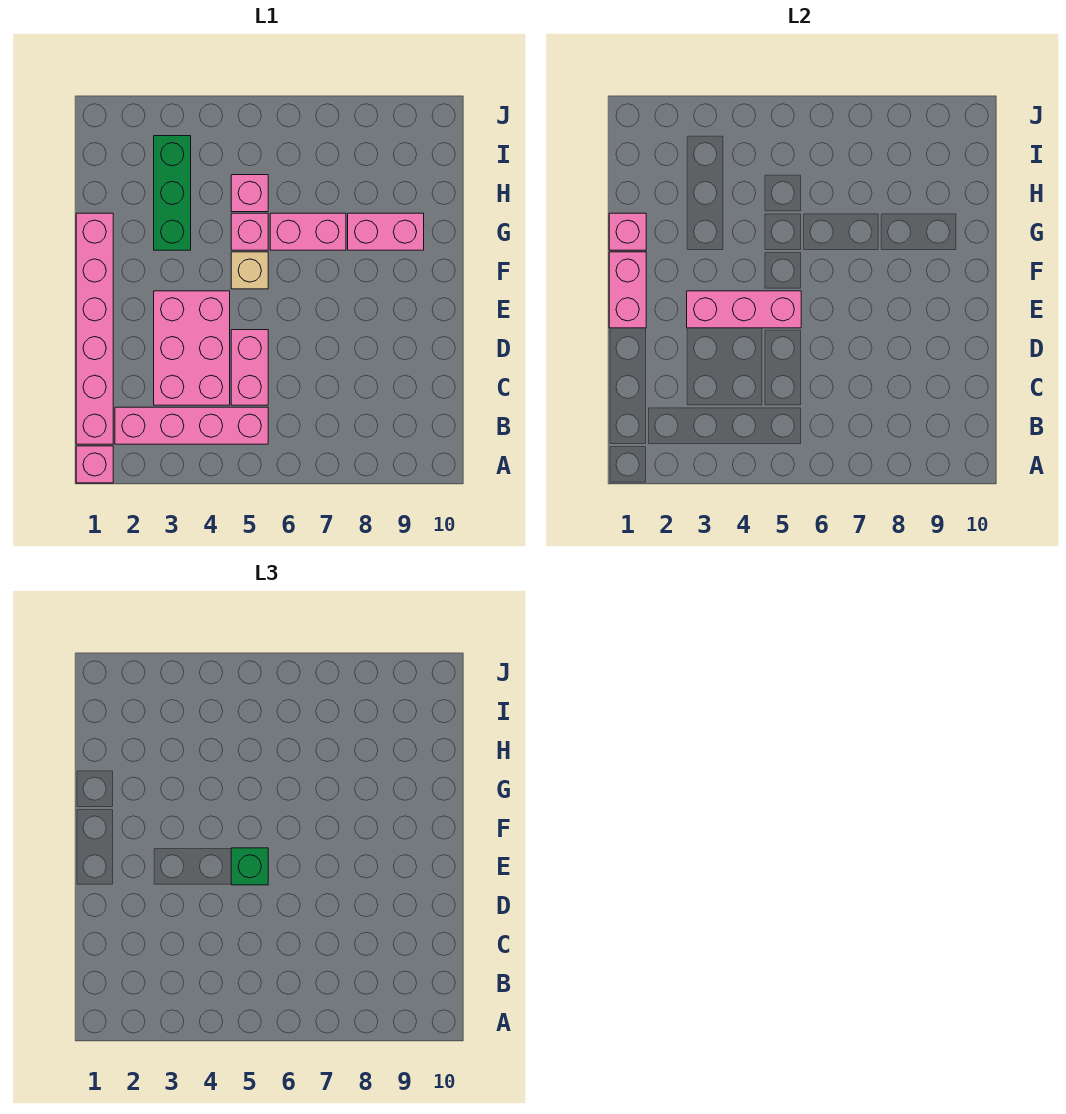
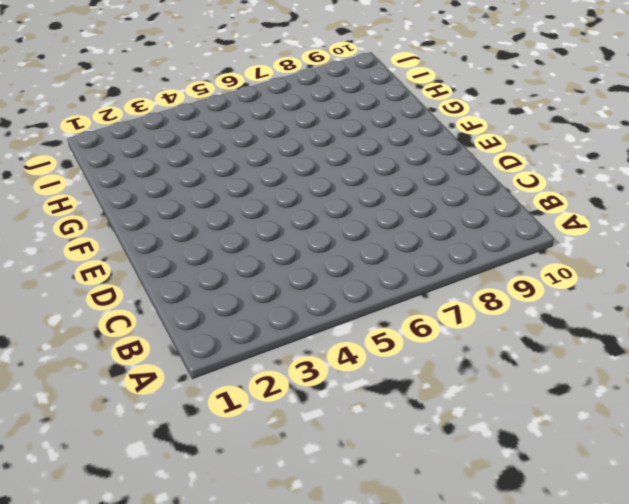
none -> pink brick A1 level 1
none -> pink brick B1:G1 level 1
none -> pink brick B2:B5 level 1

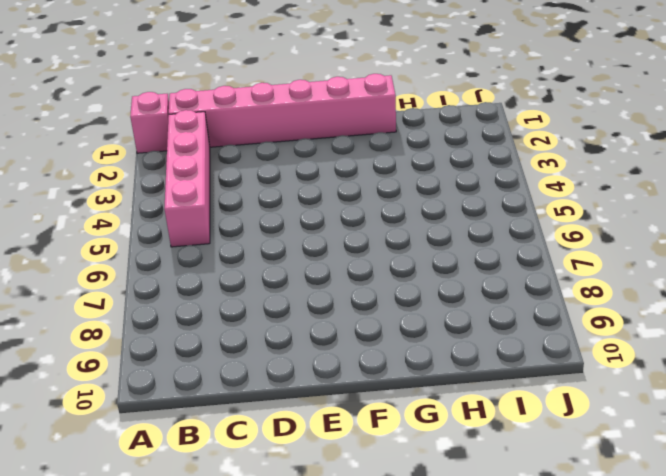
none -> pink brick C3:E4 level 1
none -> pink brick C5:D5 level 1
none -> tan brick F5 level 1

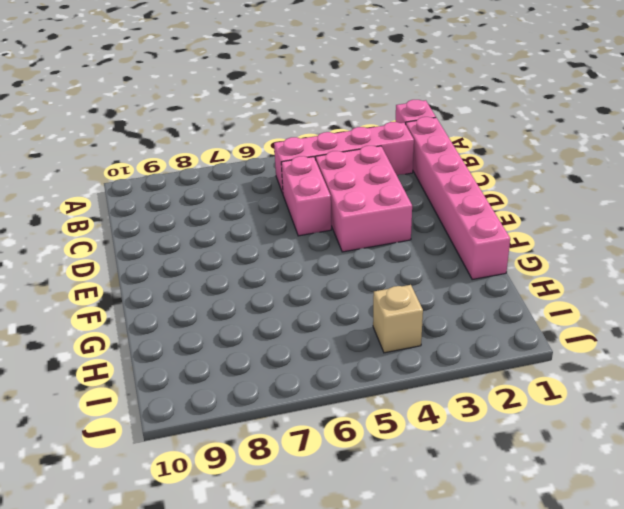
tan brick I4 level 1 -> tan brick F5 level 1
none -> green brick G3:I3 level 1
none -> pink brick G5 level 1
none -> pink brick G6:G7 level 1

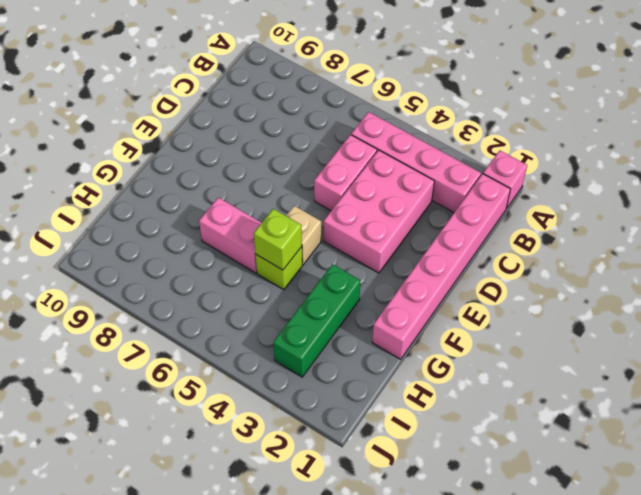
lime brick G5 level 1 -> pink brick G5 level 1
lime brick G5 level 2 -> none
none -> pink brick G8:G9 level 1
none -> pink brick H5 level 1
none -> pink brick E1:F1 level 2

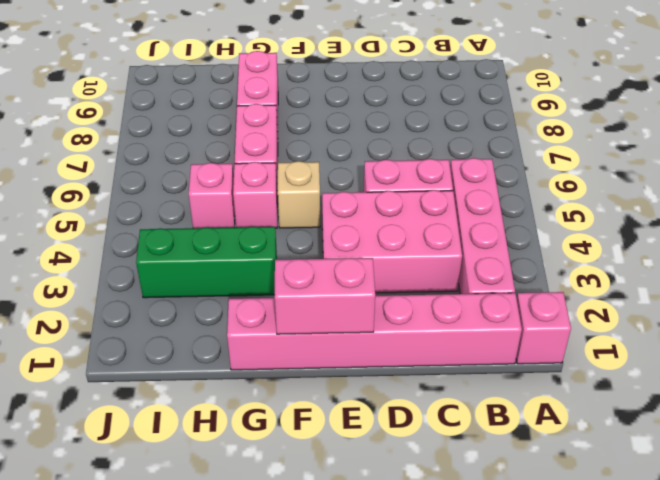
none -> pink brick E3:E5 level 2
none -> pink brick G1 level 2
none -> green brick E5 level 3

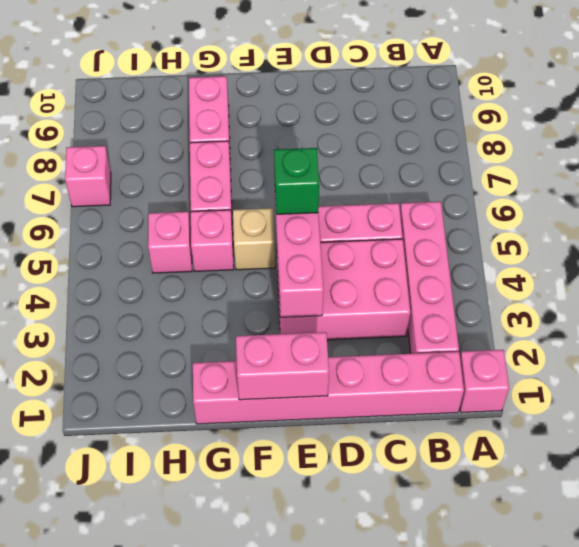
pink brick J7 level 1 -> pink brick G1 level 2
none -> green brick G3:I3 level 1

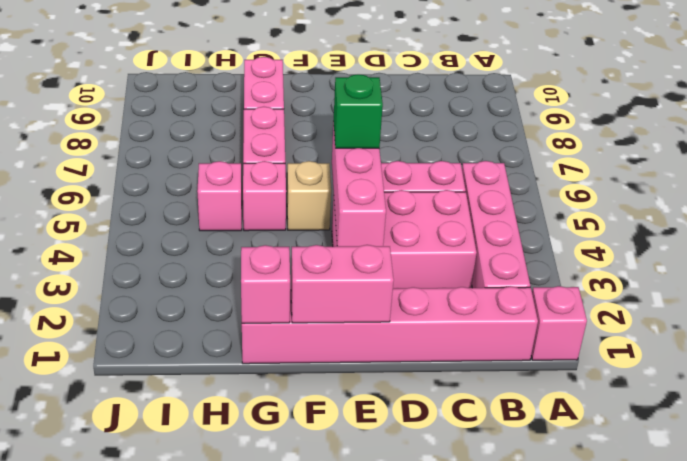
none -> green brick G3:I3 level 1

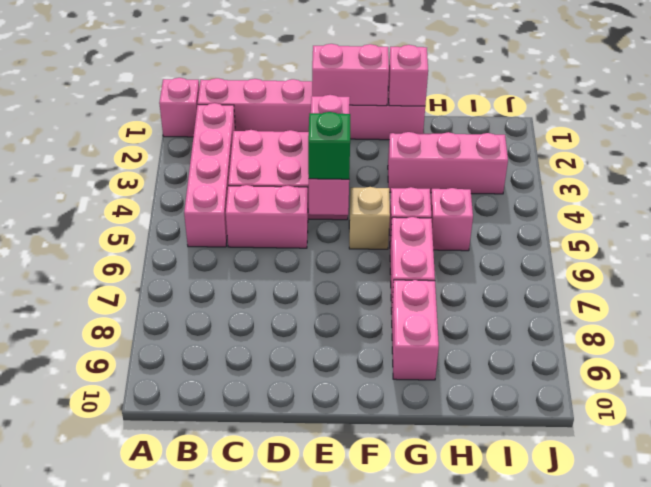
pink brick G3:I3 level 1 -> green brick G3:I3 level 1

